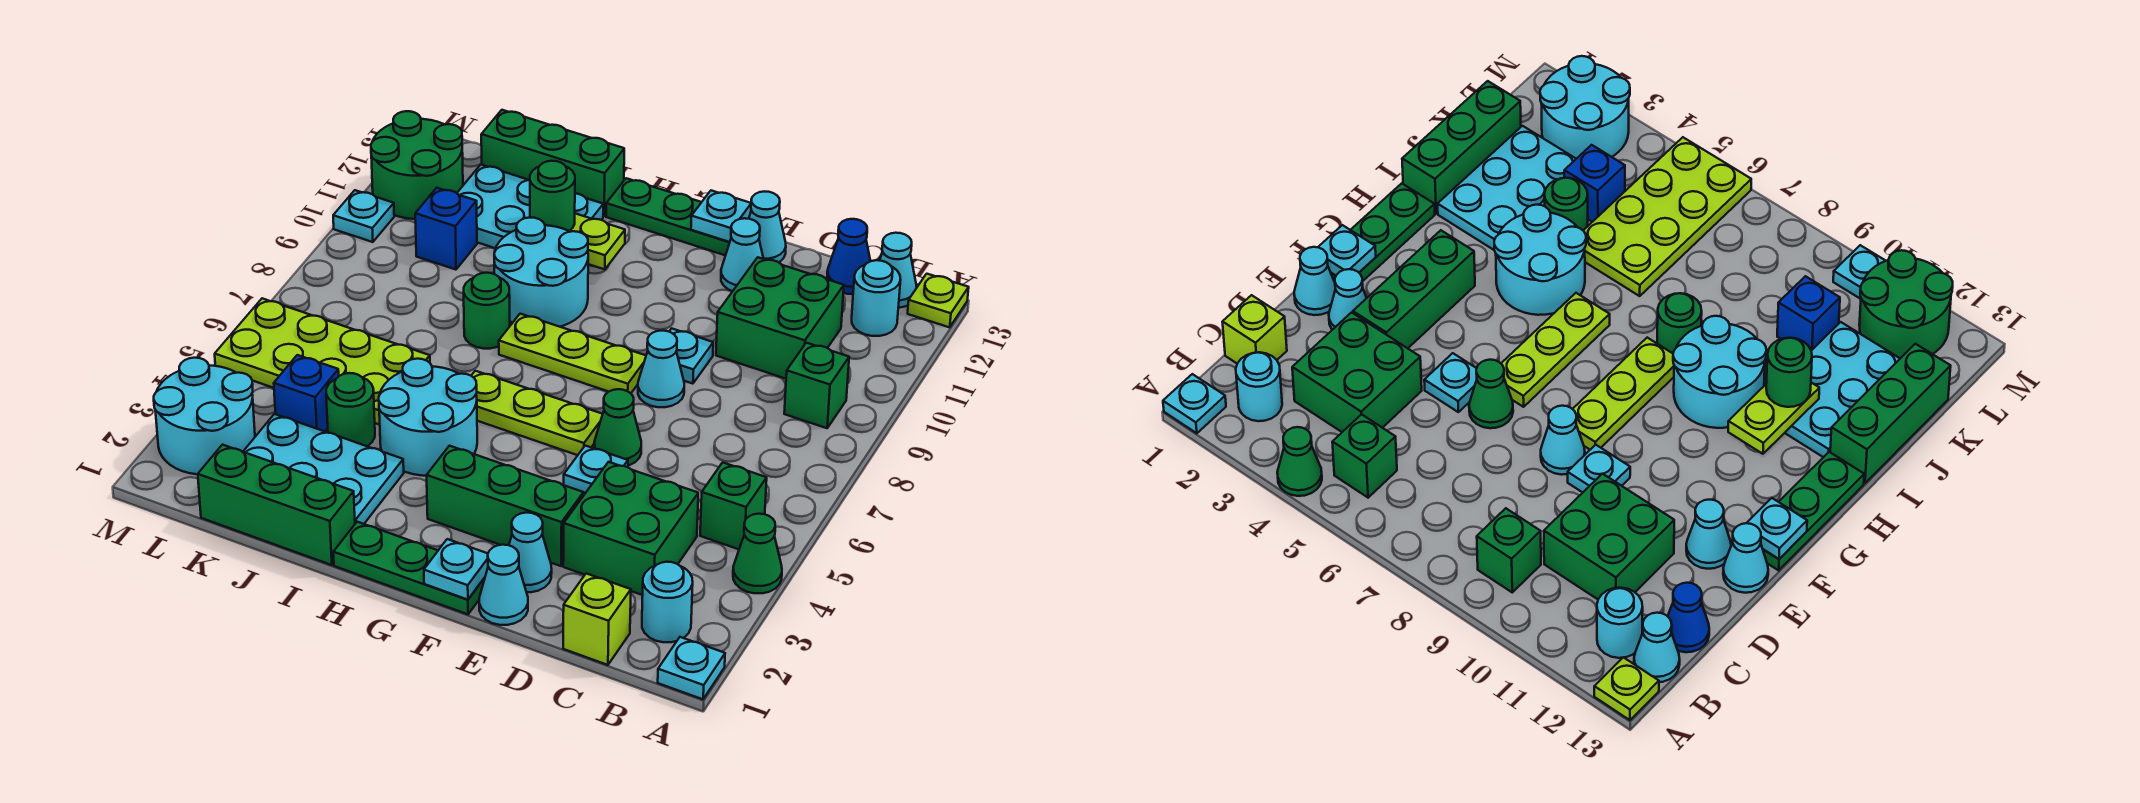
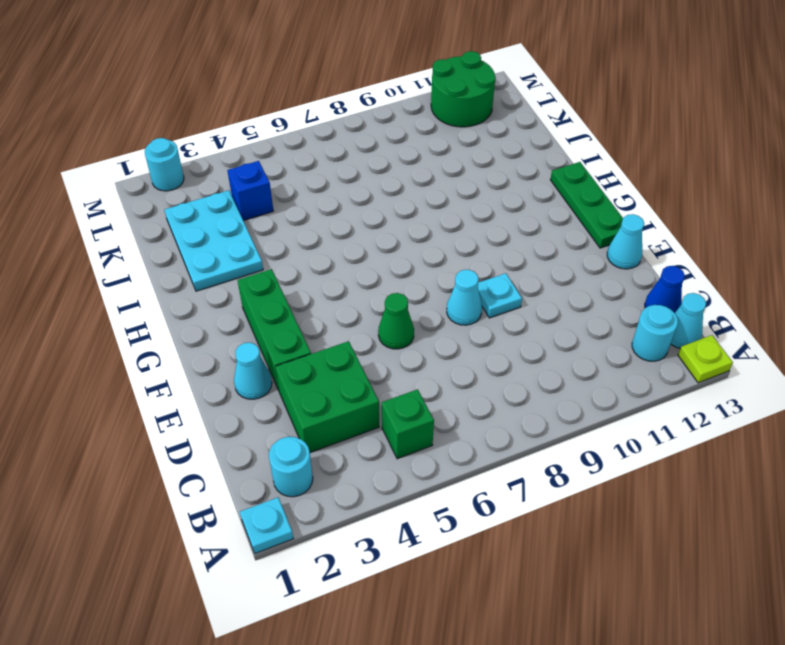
cyan round brick M2 level 1 -> cyan round brick L2:M3 level 1
none -> green cone A4 level 1
none -> green brick B9 level 1
none -> lime brick C1 level 1
none -> green brick C10:D11 level 1

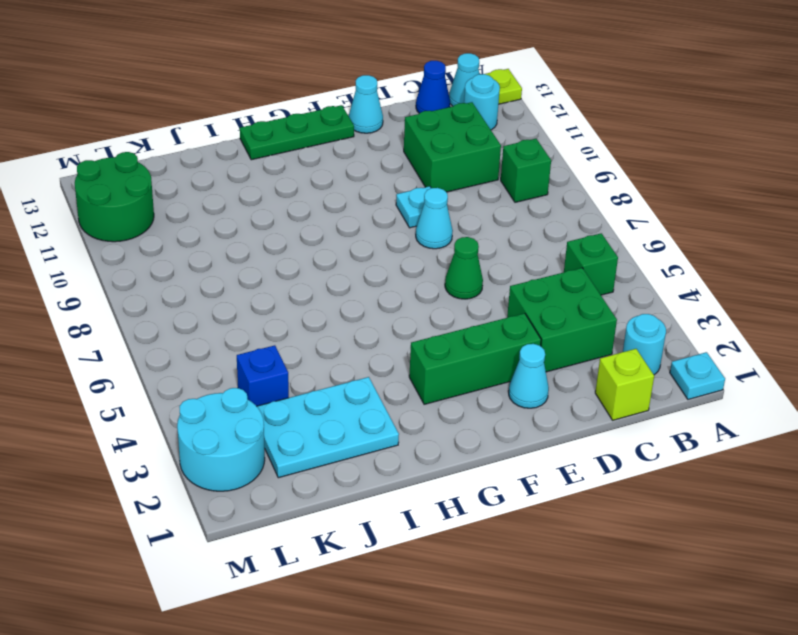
none -> green cone A4 level 1
none -> cyan cone E1 level 1
none -> cyan plate E5 level 1
none -> cyan cone E12 level 1

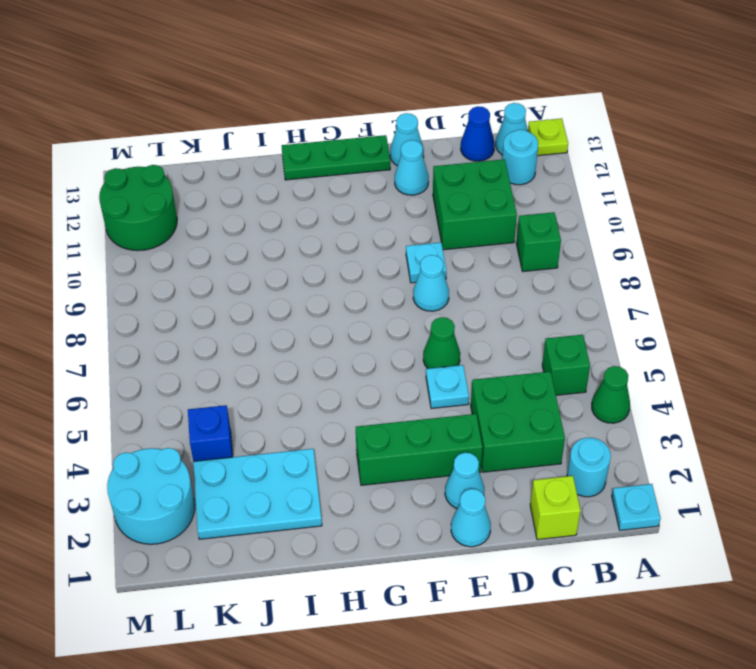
none -> green plate F1:H1 level 1
none -> lime plate F6:H6 level 1
none -> lime plate F8:H8 level 1
none -> cyan round brick H4:I5 level 1

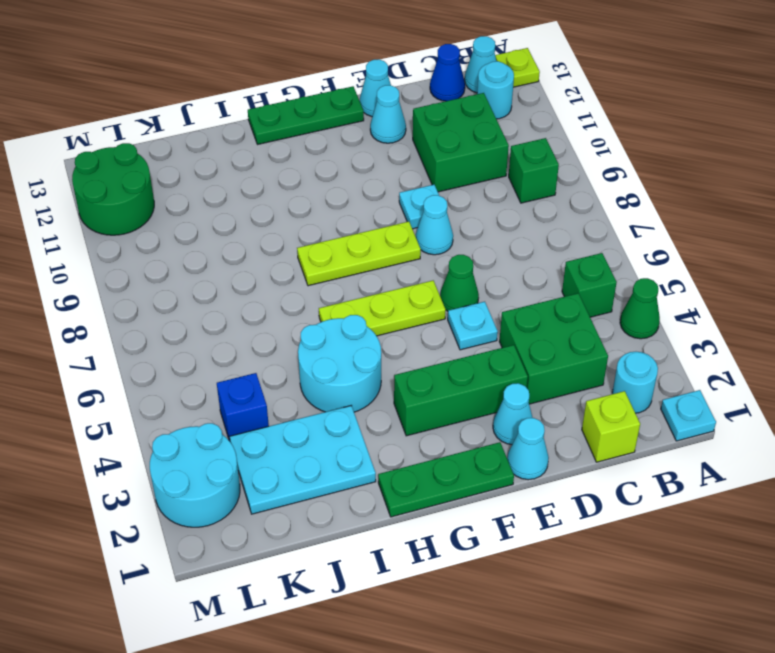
none -> cyan round brick H9:I10 level 1
none -> green brick I1:K1 level 1
none -> green round brick I8 level 1
none -> cyan plate I11:K12 level 1

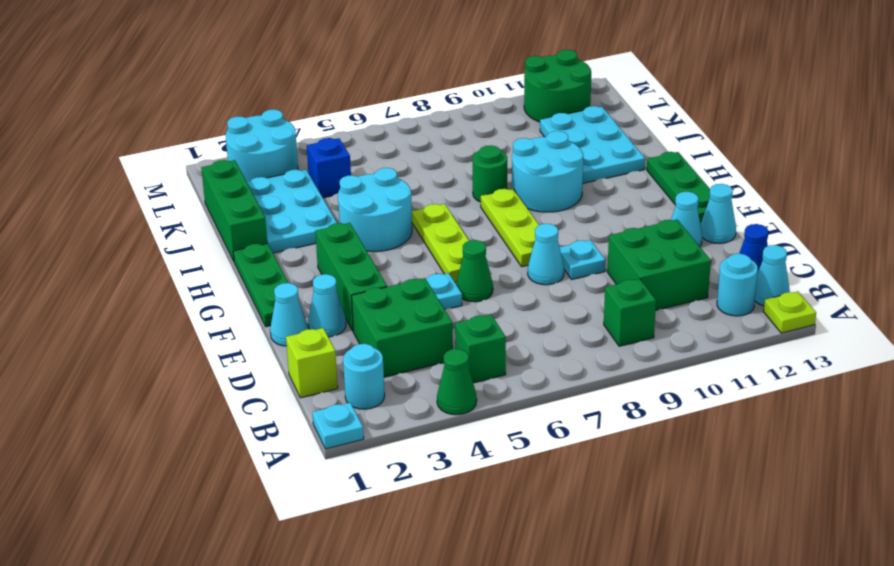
none -> green brick I13:K13 level 1
none -> green round brick J4 level 1
none -> lime plate J5:M6 level 1
none -> blue brick K10 level 1

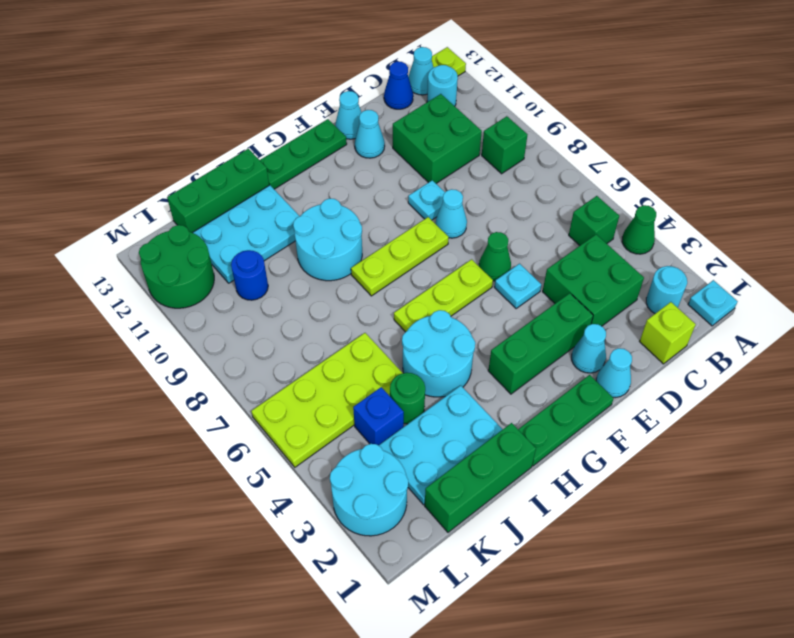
blue round brick K10 level 1 -> blue brick K10 level 1
none -> green round brick I8 level 1
none -> cyan plate M10 level 1
none -> cyan plate F1 level 2
none -> cyan plate F13 level 2

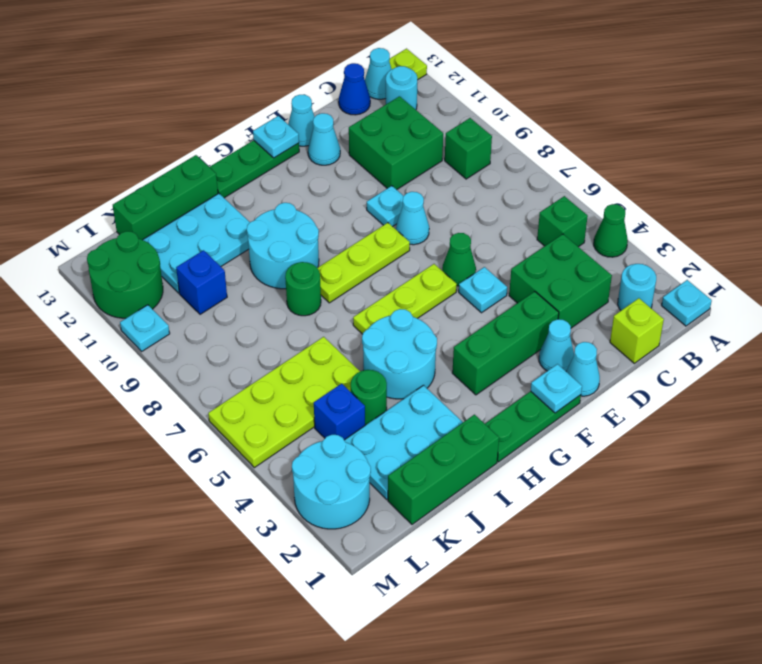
none -> lime plate H11:I11 level 2
none -> green round brick I11 level 3

